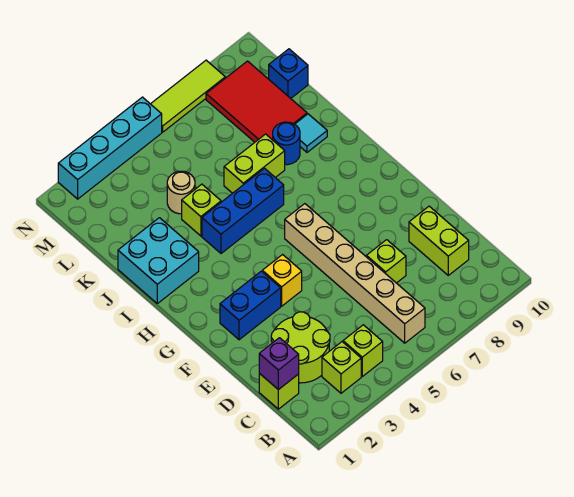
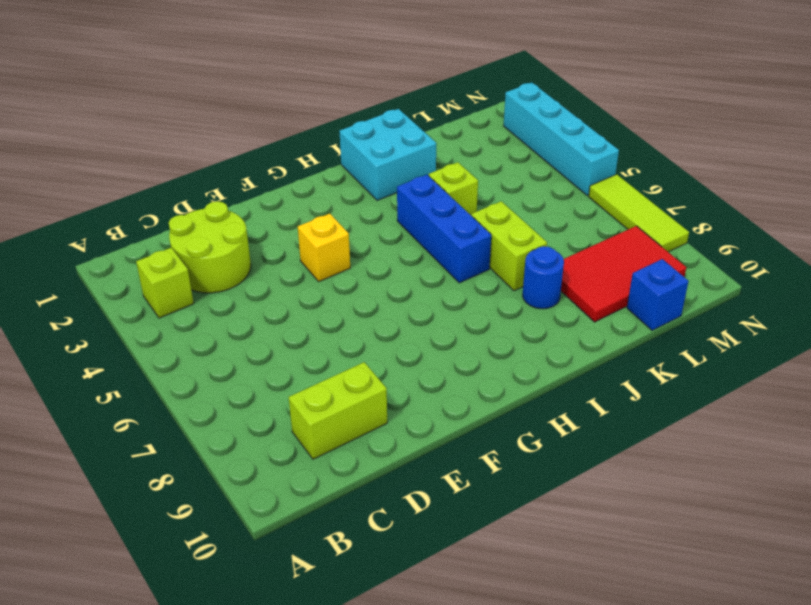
none -> lime brick B4 level 1
none -> tan brick B6:G6 level 1
none -> lime brick C1 level 1

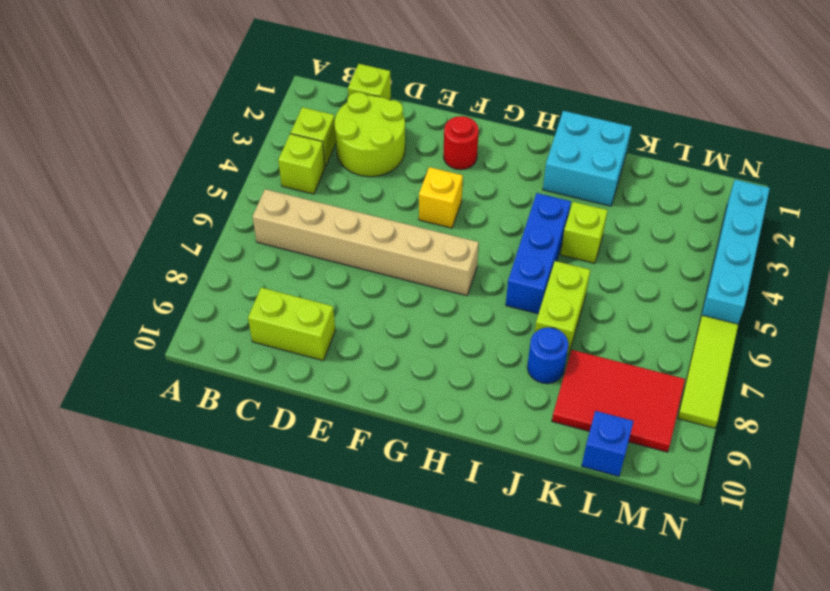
red round brick F2 level 1 -> blue brick F2:F3 level 1
none -> lime brick D7 level 1
none -> cyan tile J9 level 1
none -> tan round brick K4 level 1

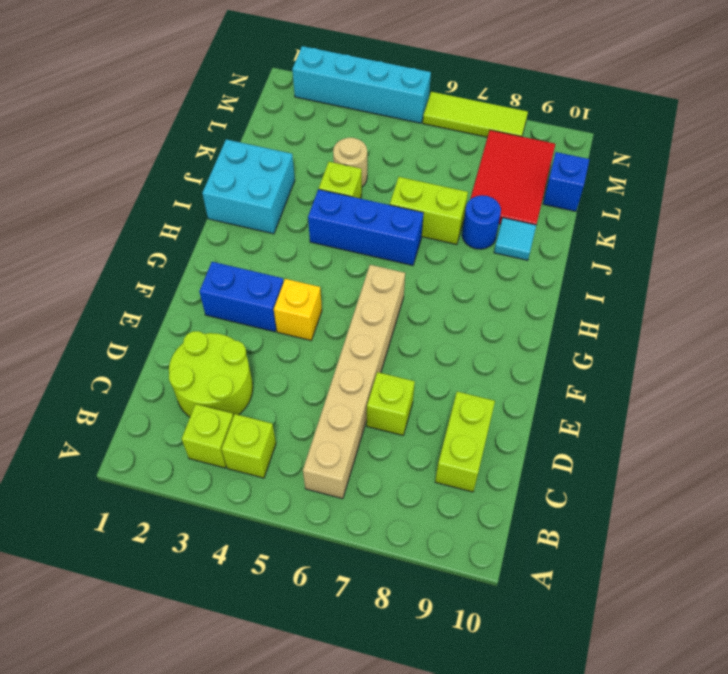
none -> lime brick C1 level 1
none -> purple brick C1 level 2

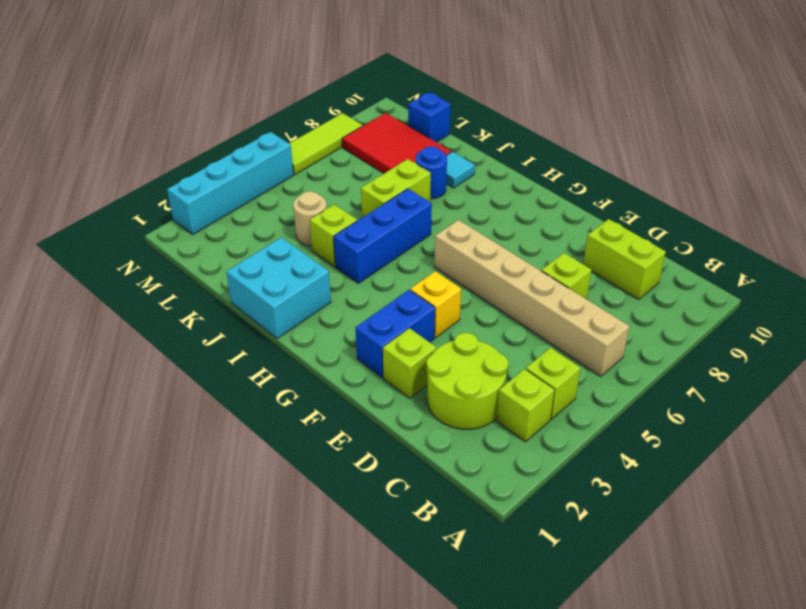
lime brick E2 level 1 -> lime brick C1 level 1
none -> purple brick C1 level 2

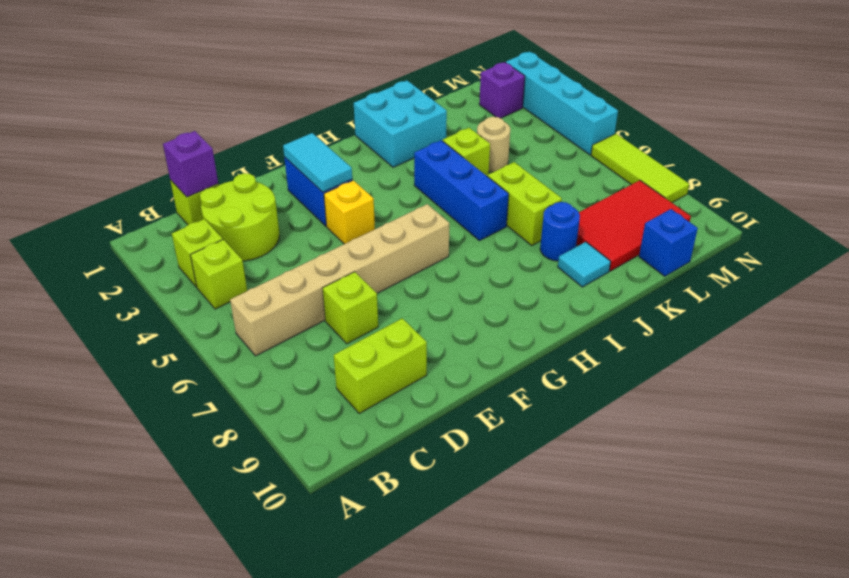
cyan tile F2:F3 level 2 -> none
purple brick M2 level 1 -> none

